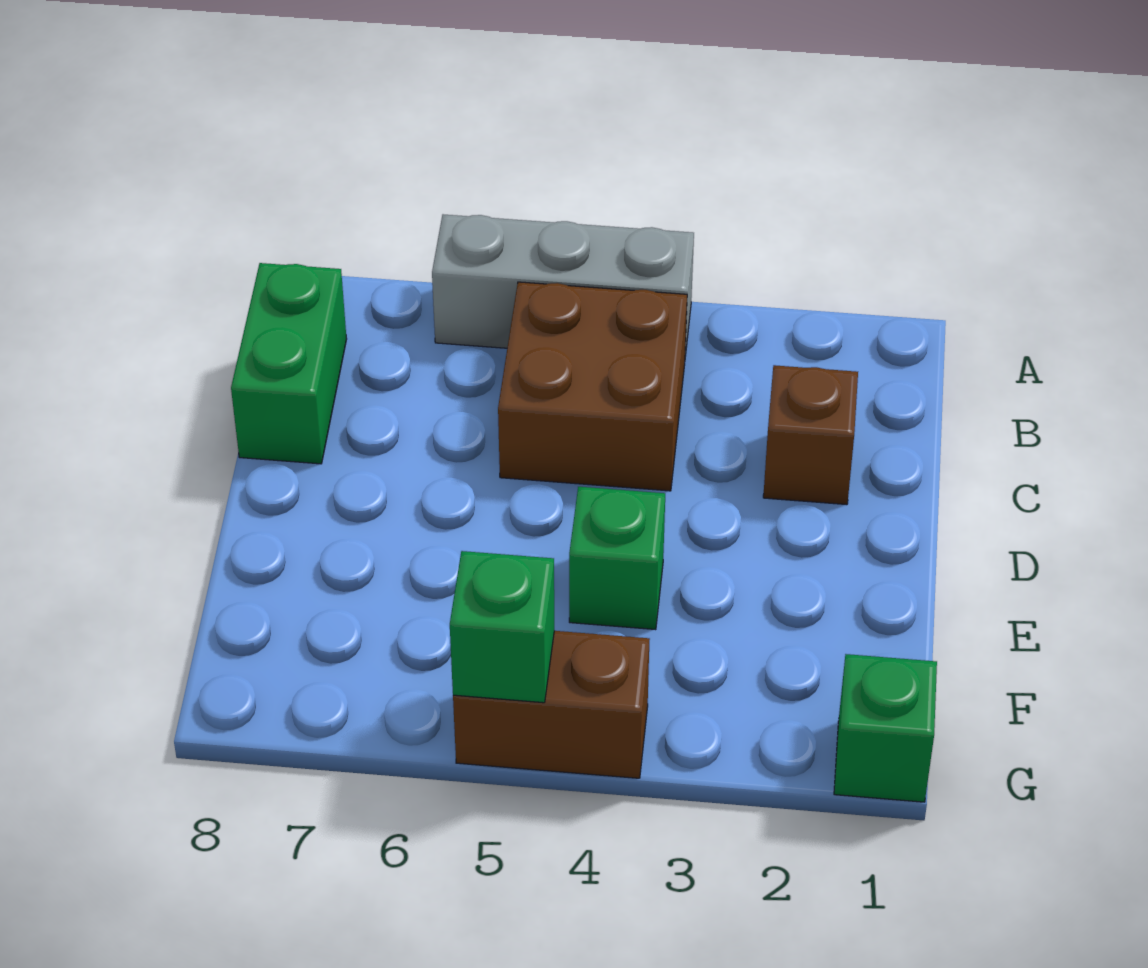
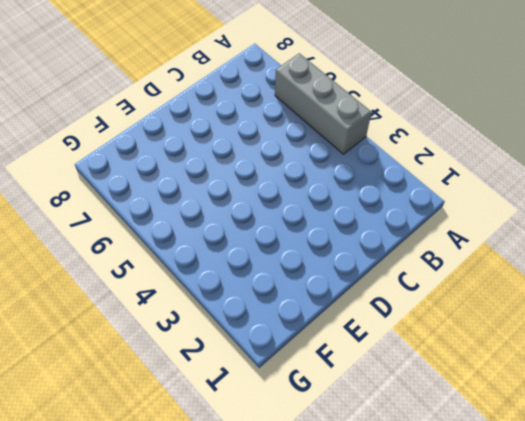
none -> brown brick B4:C5 level 1
none -> green brick B8:C8 level 1

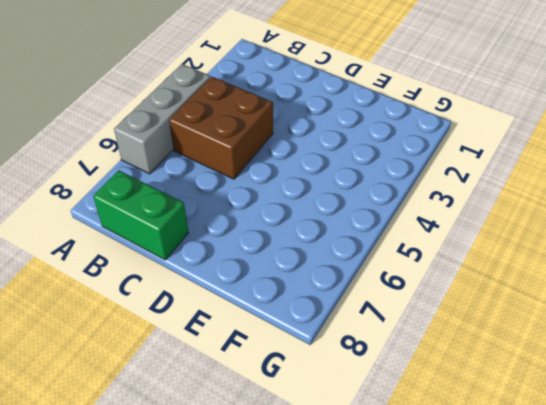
none -> brown brick C2 level 1
none -> green brick E4 level 1

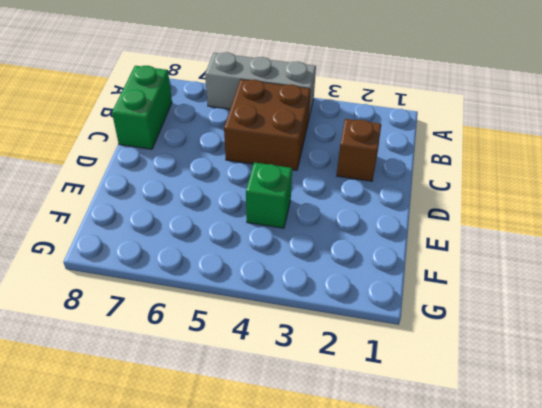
none -> green brick G1 level 1
none -> brown brick G4:G5 level 1

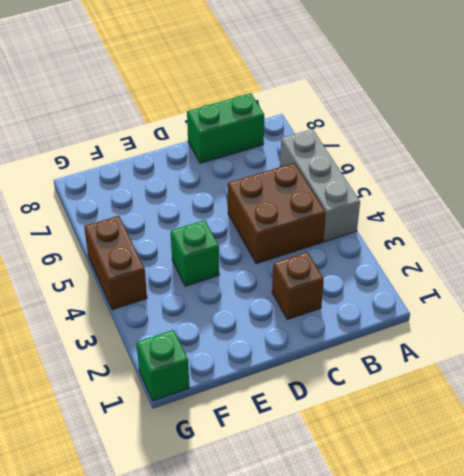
none -> green brick G5 level 2

